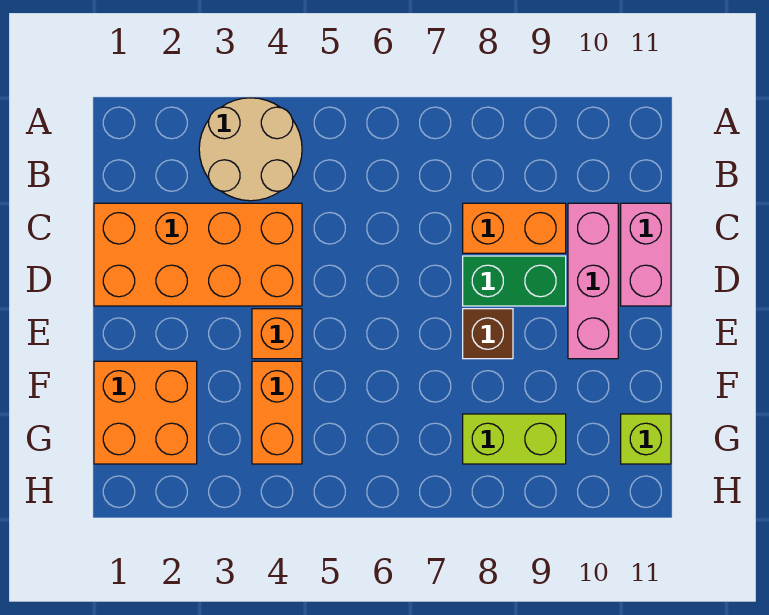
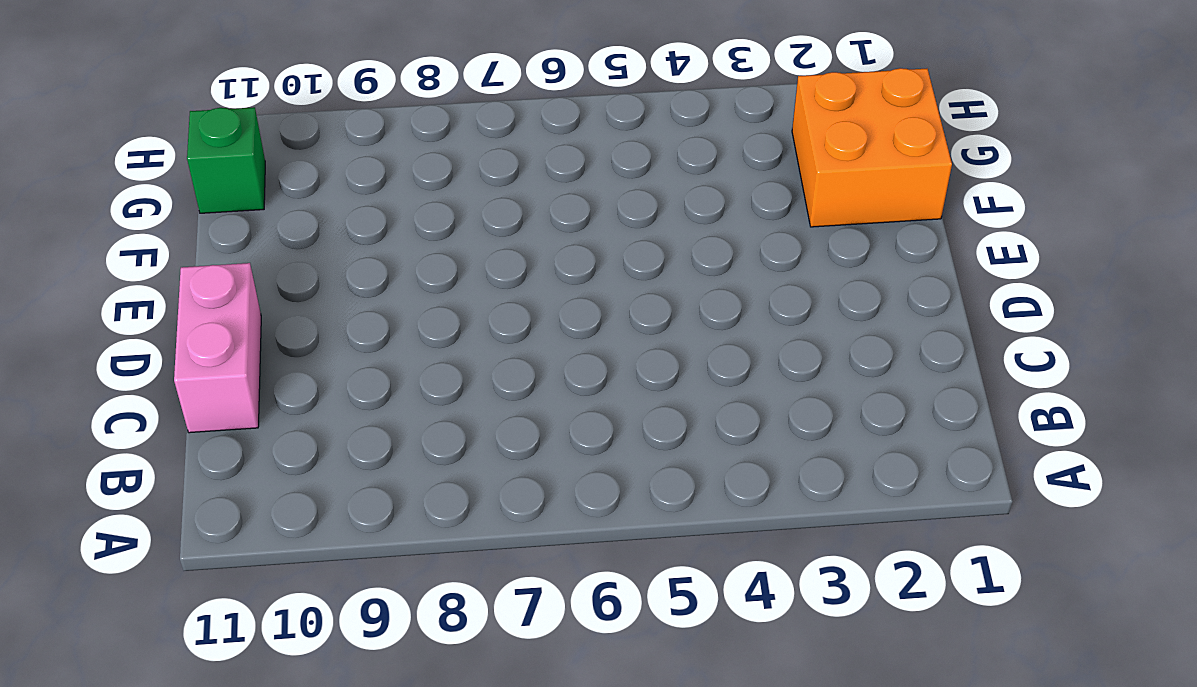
green brick G11 level 1 -> lime brick G11 level 1
none -> tan round brick A3:B4 level 1
none -> orange brick C1:D4 level 1
none -> orange brick C8:C9 level 1

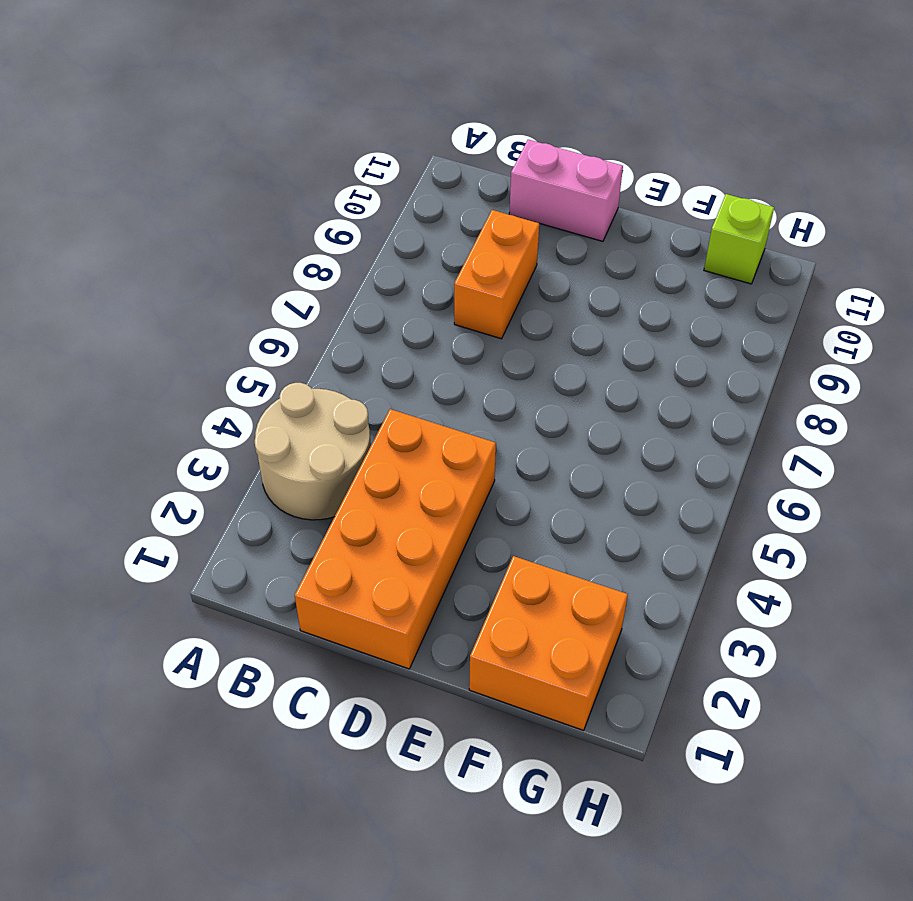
none -> pink brick C10:E10 level 1
none -> green brick D8:D9 level 1
none -> orange brick E4 level 1

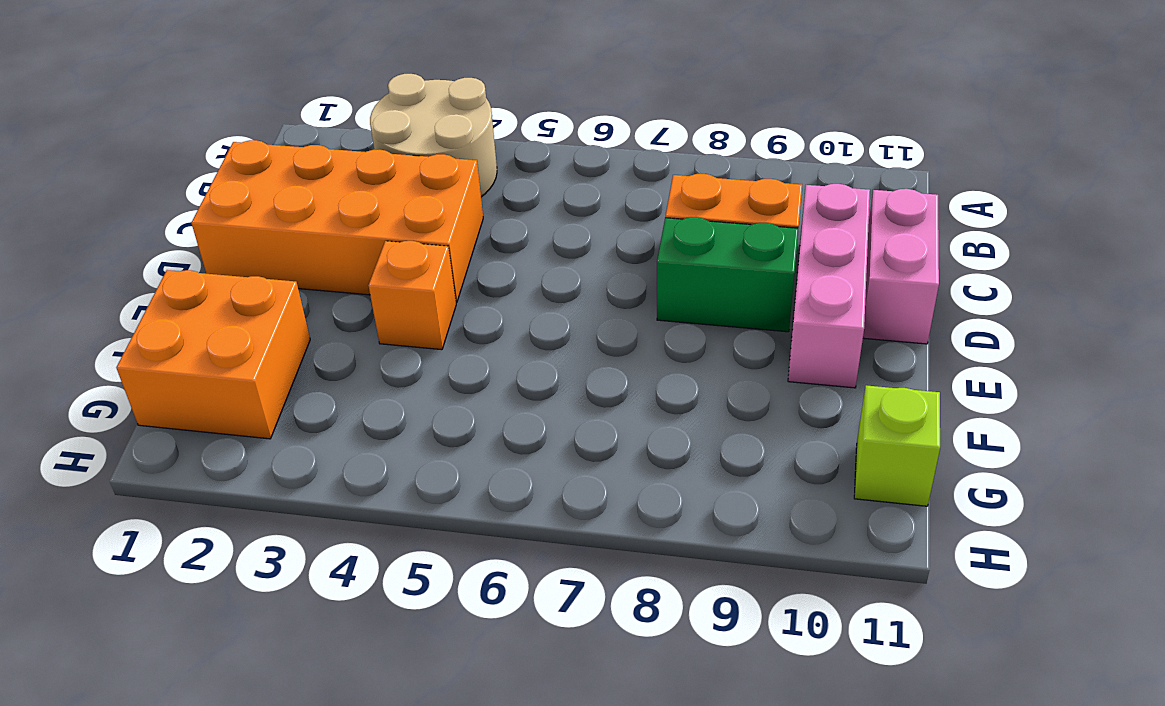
none -> brown brick E8 level 1
none -> orange brick F4:G4 level 1
none -> lime brick G8:G9 level 1

